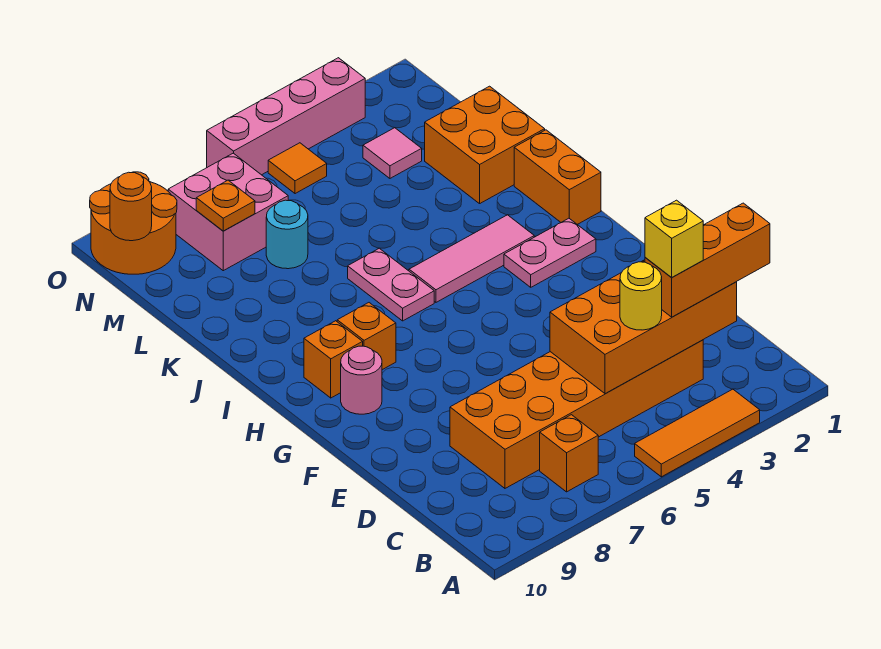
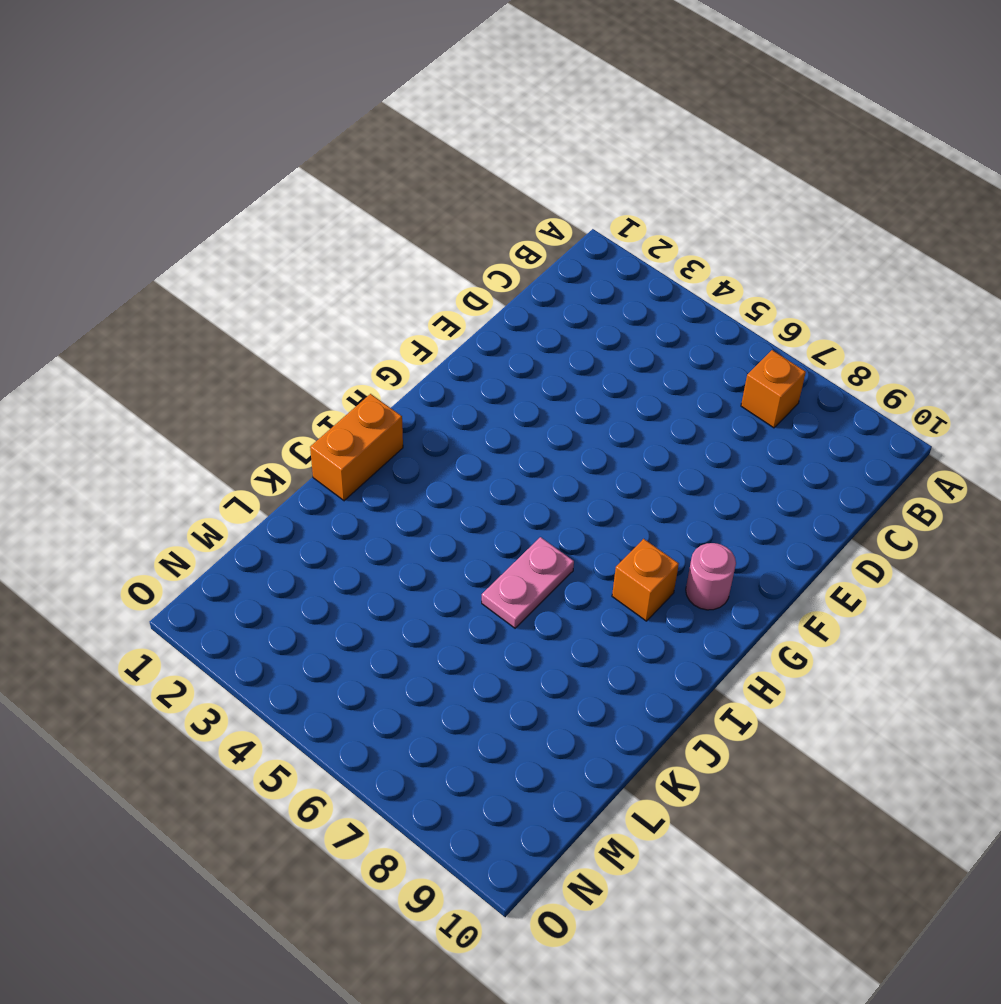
none -> orange tile A3:A5 level 1
none -> orange brick C3:D8 level 1
none -> pink plate H2:H3 level 1

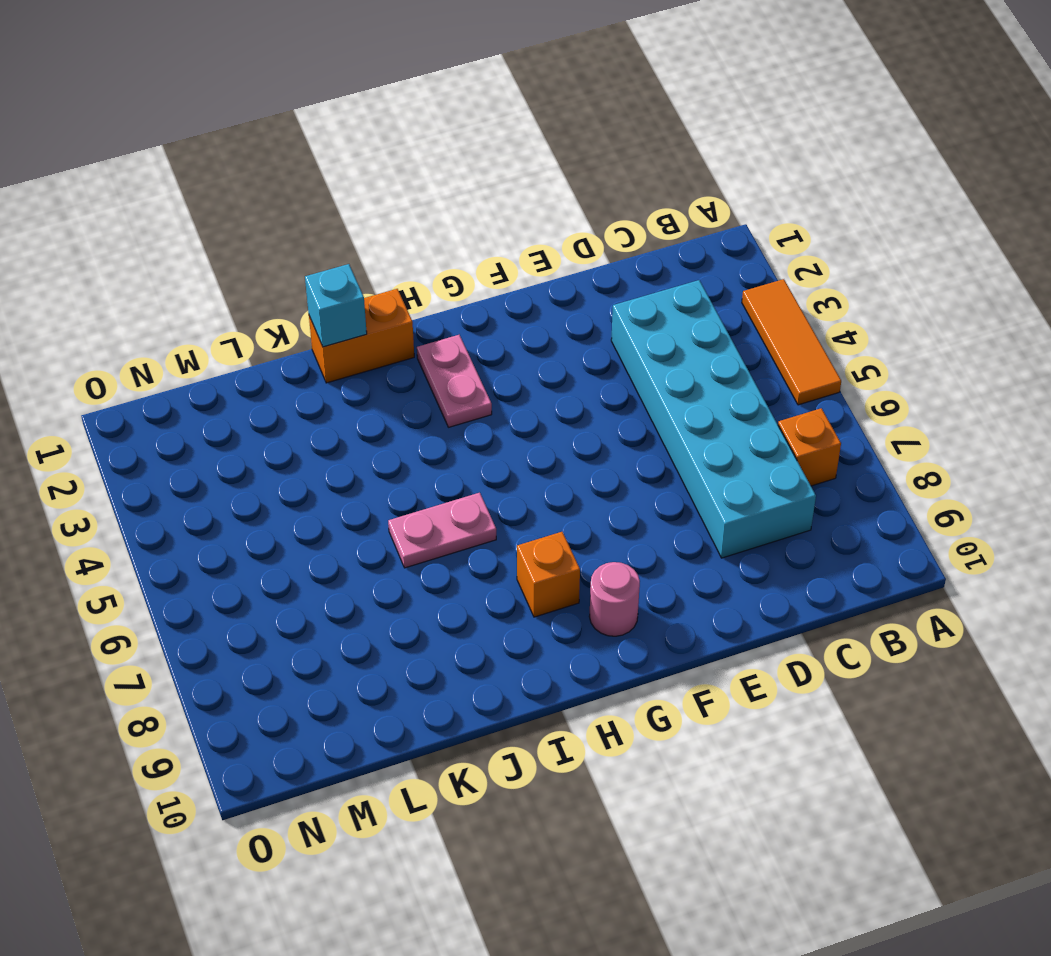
cyan brick C3:D8 level 1 -> orange brick C3:D8 level 1
cyan brick J1 level 2 -> none
none -> orange brick H9 level 1
none -> pink tile I3:I5 level 1
none -> orange brick K1:L2 level 1

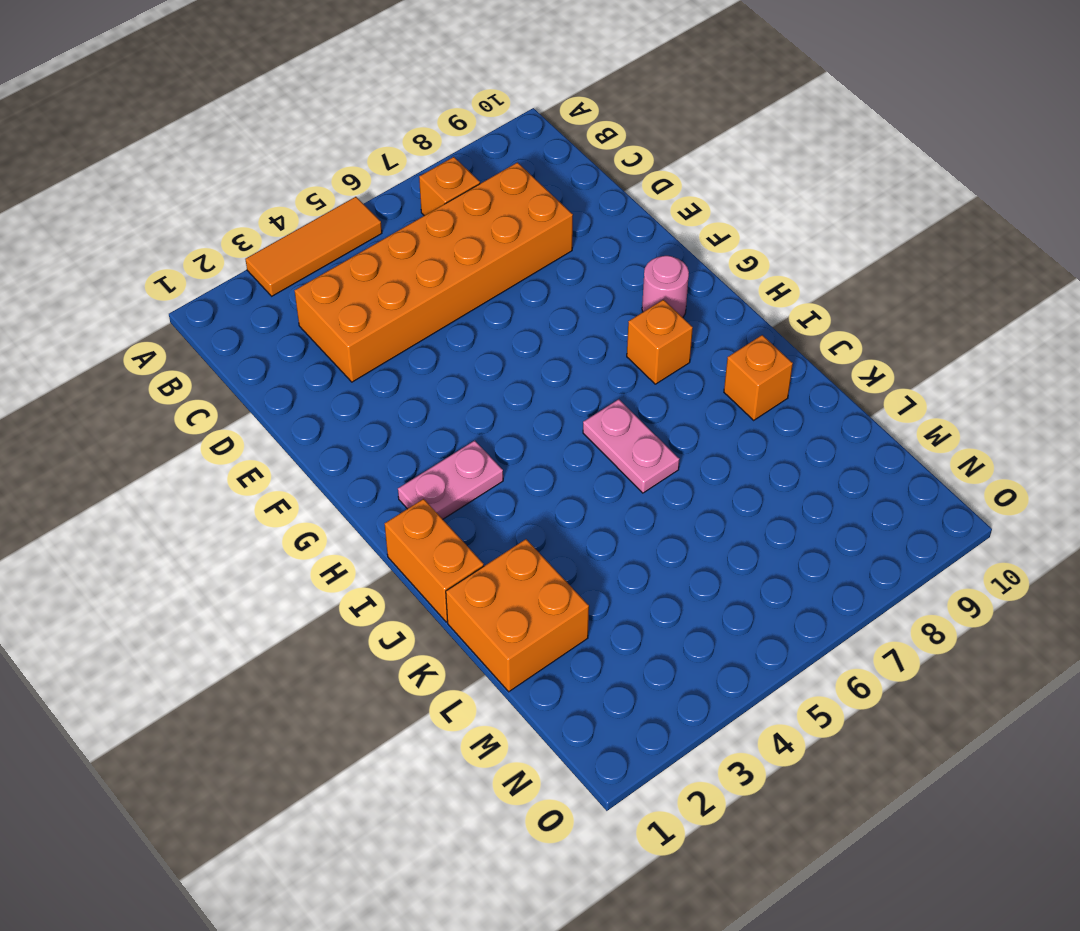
orange brick J9 level 1 -> orange brick H9 level 1
none -> pink tile I3:I5 level 1
none -> cyan round brick L7 level 1
none -> pink tile M3 level 1

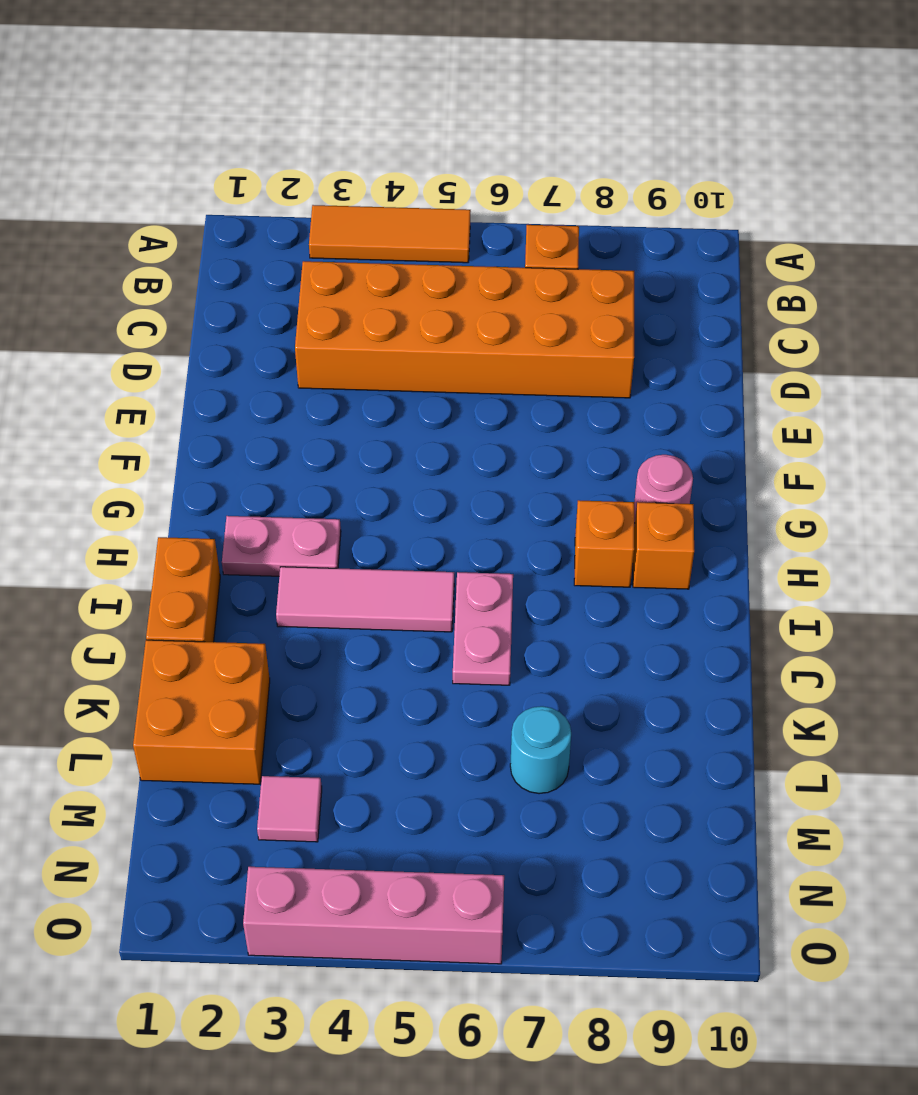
none -> pink brick M7:N8 level 1
none -> orange tile N5 level 1
none -> orange round brick N9:O10 level 1

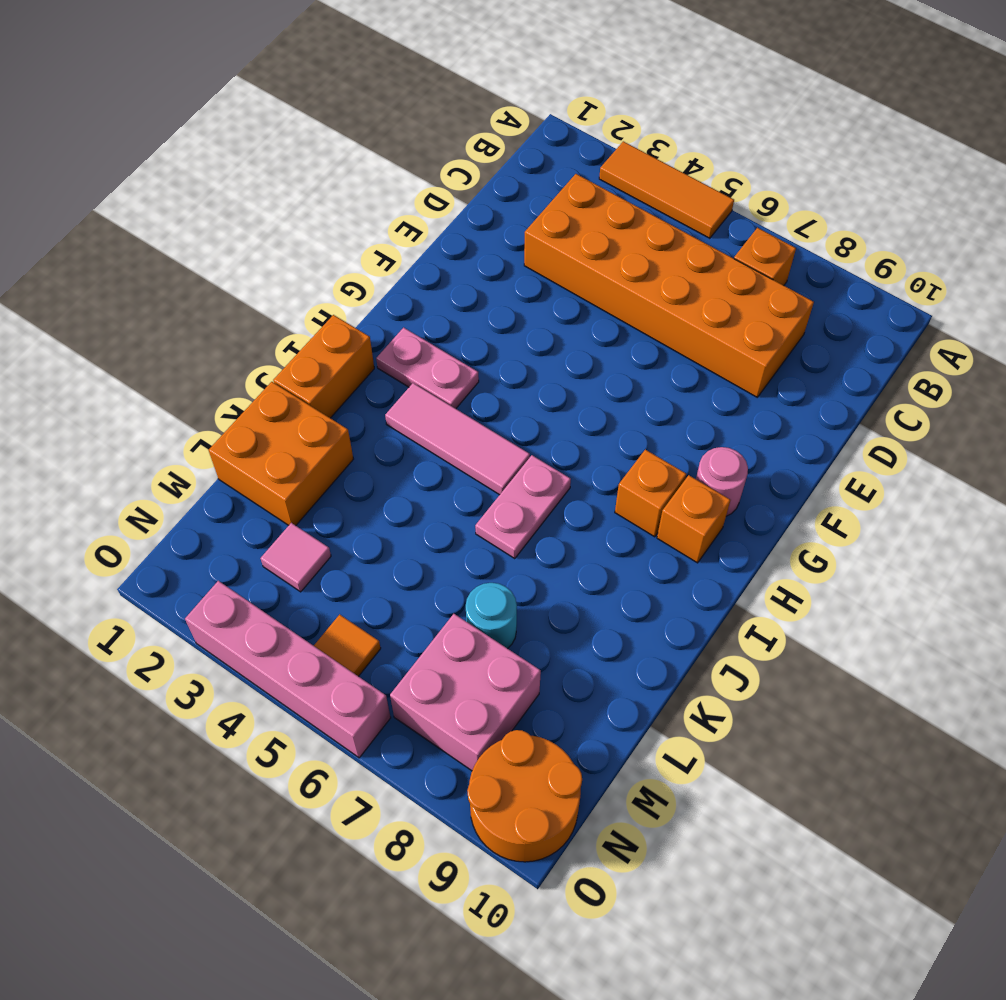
none -> orange brick C2:D5 level 2
none -> orange plate M8 level 2
none -> orange round brick N10 level 2

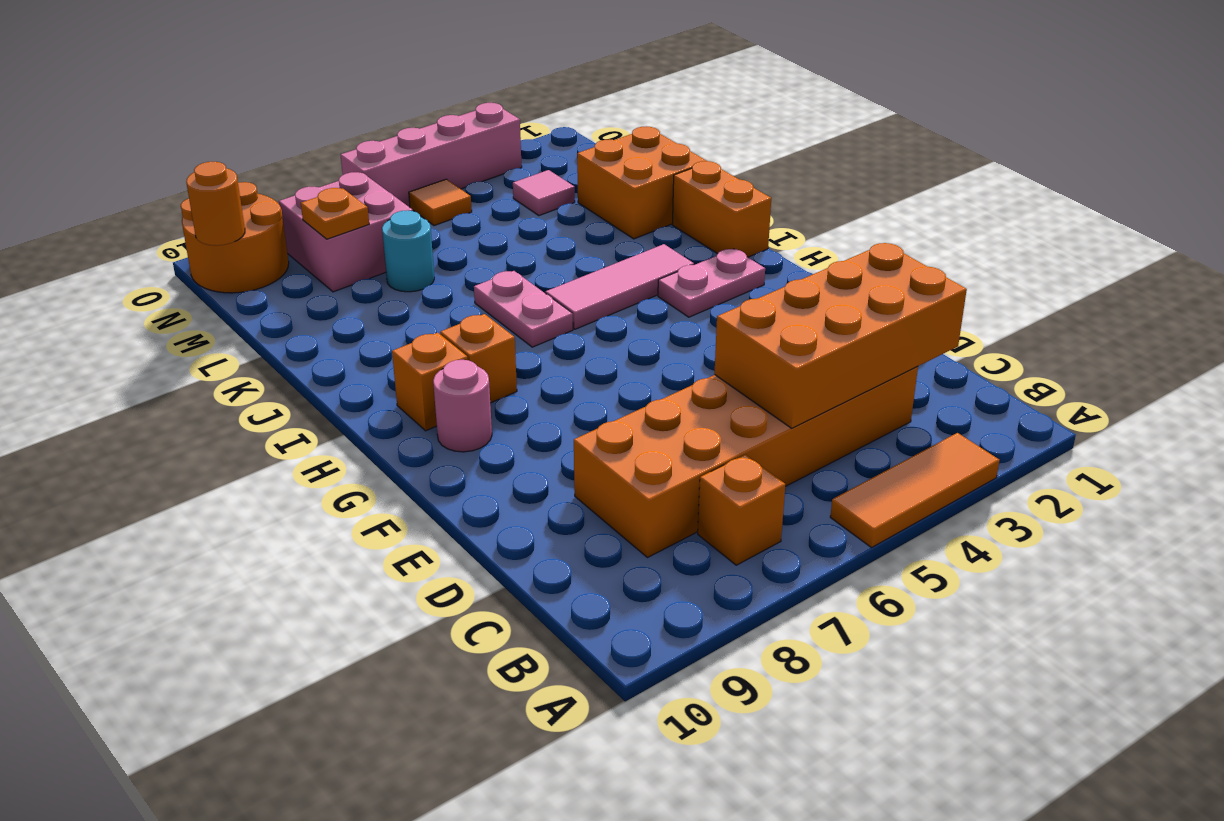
none -> orange brick C1:C3 level 3
none -> yellow round brick C4 level 3
none -> yellow brick C3 level 4

